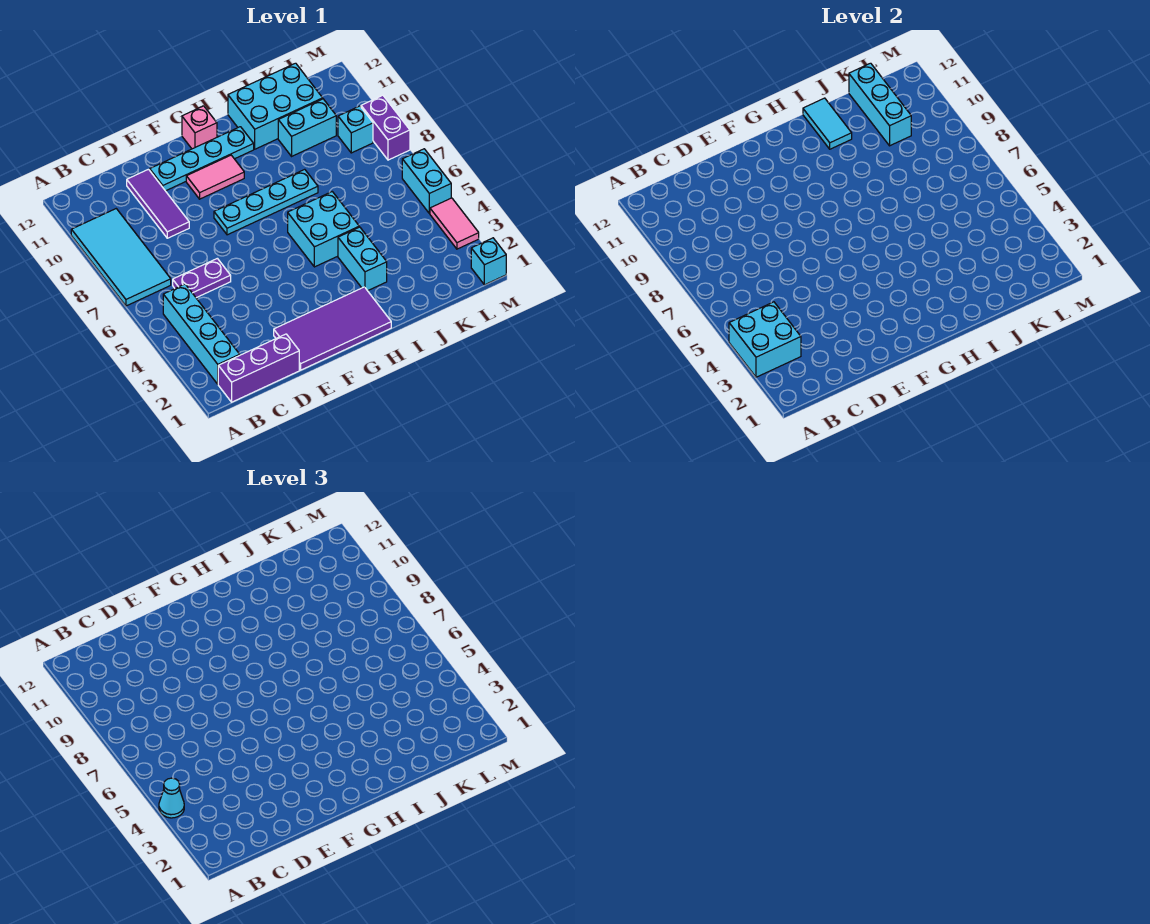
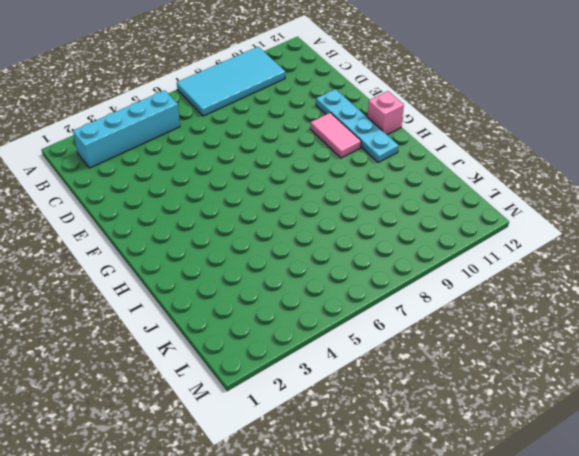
none -> purple brick B1:D1 level 1
none -> purple plate C6:D6 level 1
none -> purple tile D9:D11 level 1

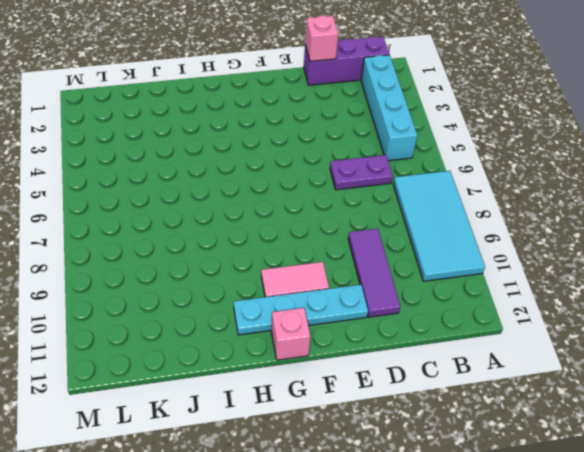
pink brick D1 level 2 -> none
none -> purple tile E1:H2 level 1
none -> cyan plate F8:I8 level 1
none -> cyan brick H5:I6 level 1

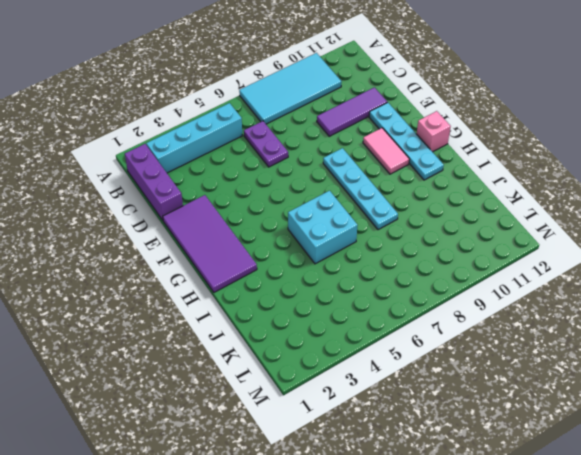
none -> cyan brick I3:I4 level 1
none -> cyan brick I11:K12 level 1
none -> cyan brick J10:K10 level 1

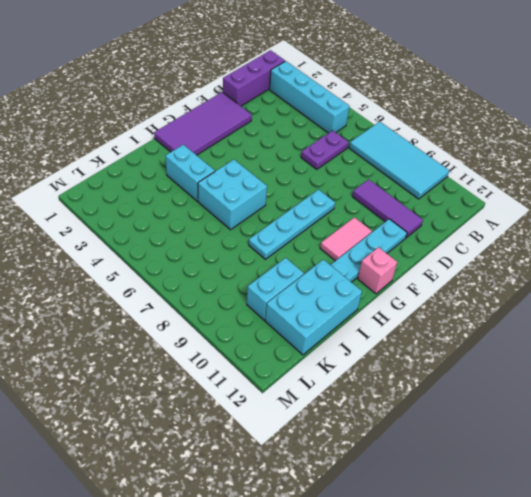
none -> cyan brick L9 level 1
none -> cyan brick M1 level 1
none -> pink tile M3:M4 level 1

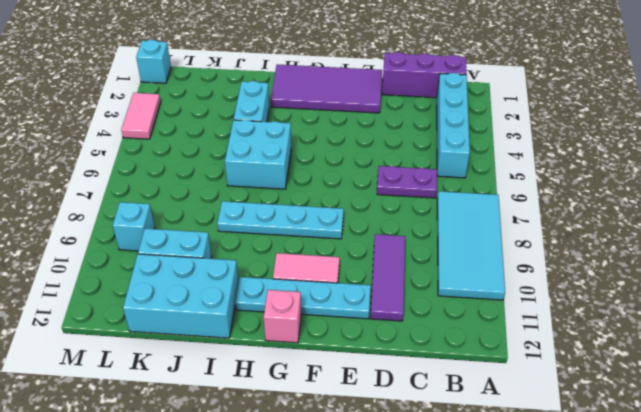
none -> cyan brick M5:M6 level 1
none -> purple brick M8:M9 level 1
none -> cyan brick A3:B4 level 2

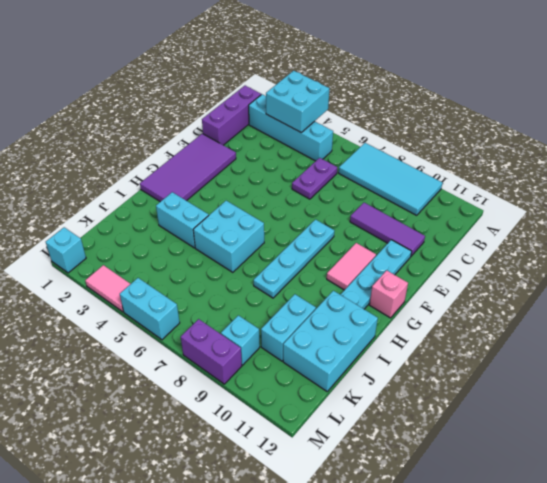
none -> cyan tile I11:I12 level 2
none -> cyan brick K10:K12 level 2
none -> cyan cone A4 level 3

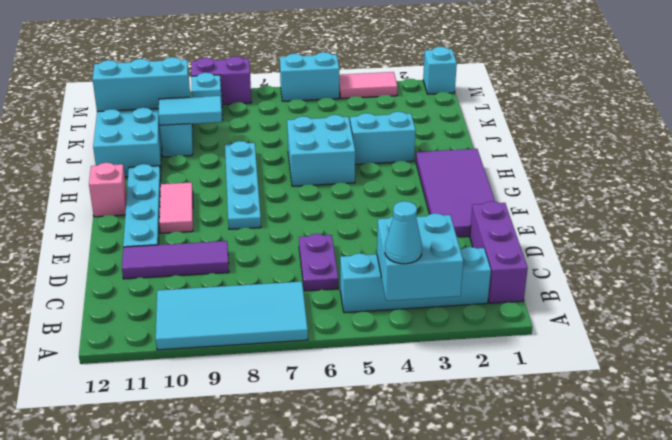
cyan tile J9:J10 level 2 -> cyan tile I11:I12 level 2

